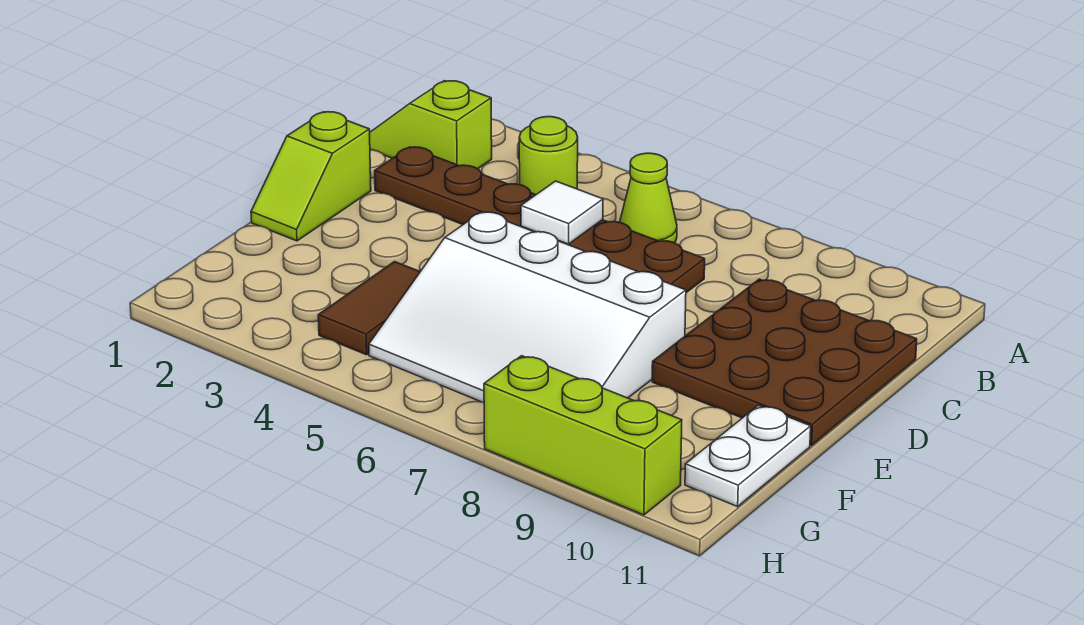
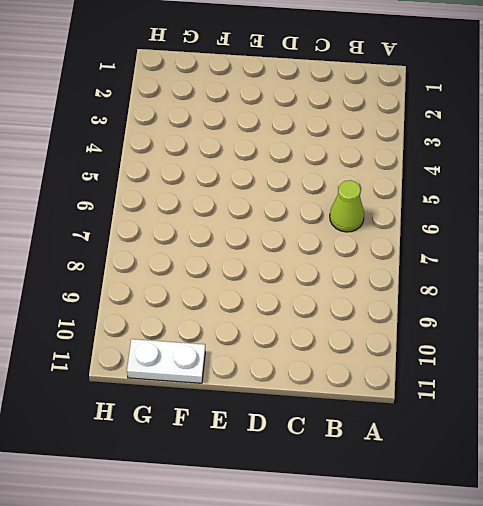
none -> lime slope B1:B2 level 1 top 2
none -> lime round brick B4 level 1

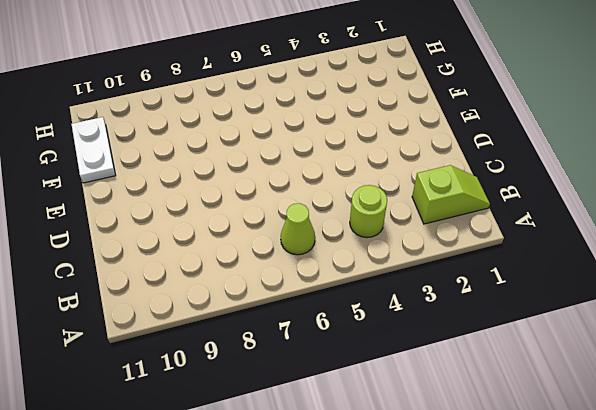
none -> brown plate C2:C7 level 1
none -> brown plate C9:E11 level 1

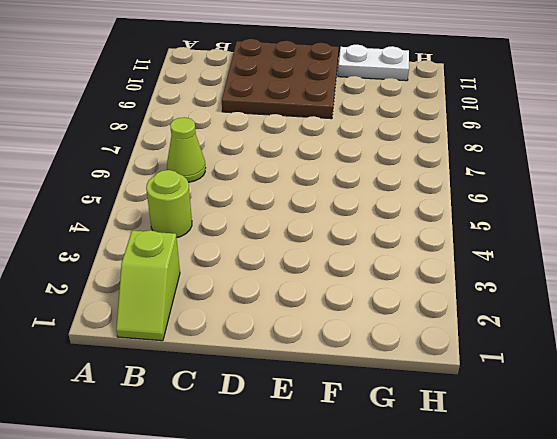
none -> brown plate C2:C7 level 1
none -> lime slope D1:E1 level 1 top D

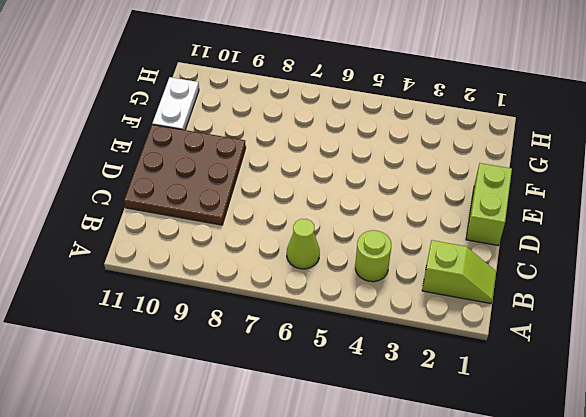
lime brick D1:E1 level 1 -> lime slope D1:E1 level 1 top D
none -> brown plate C2:C7 level 1
none -> white slope E5:G8 level 1 top E

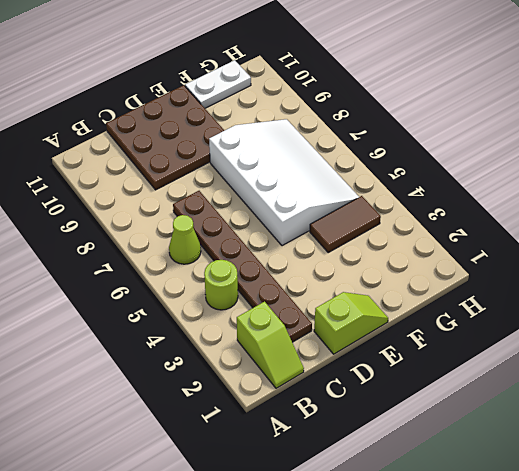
none -> lime brick H8:H10 level 1
none -> white tile C5 level 2

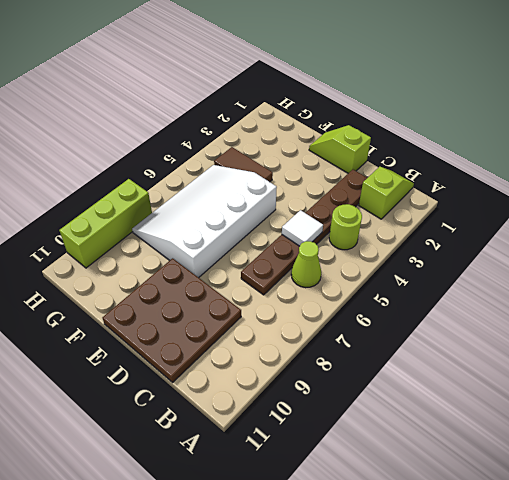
none -> white plate F11:G11 level 1

